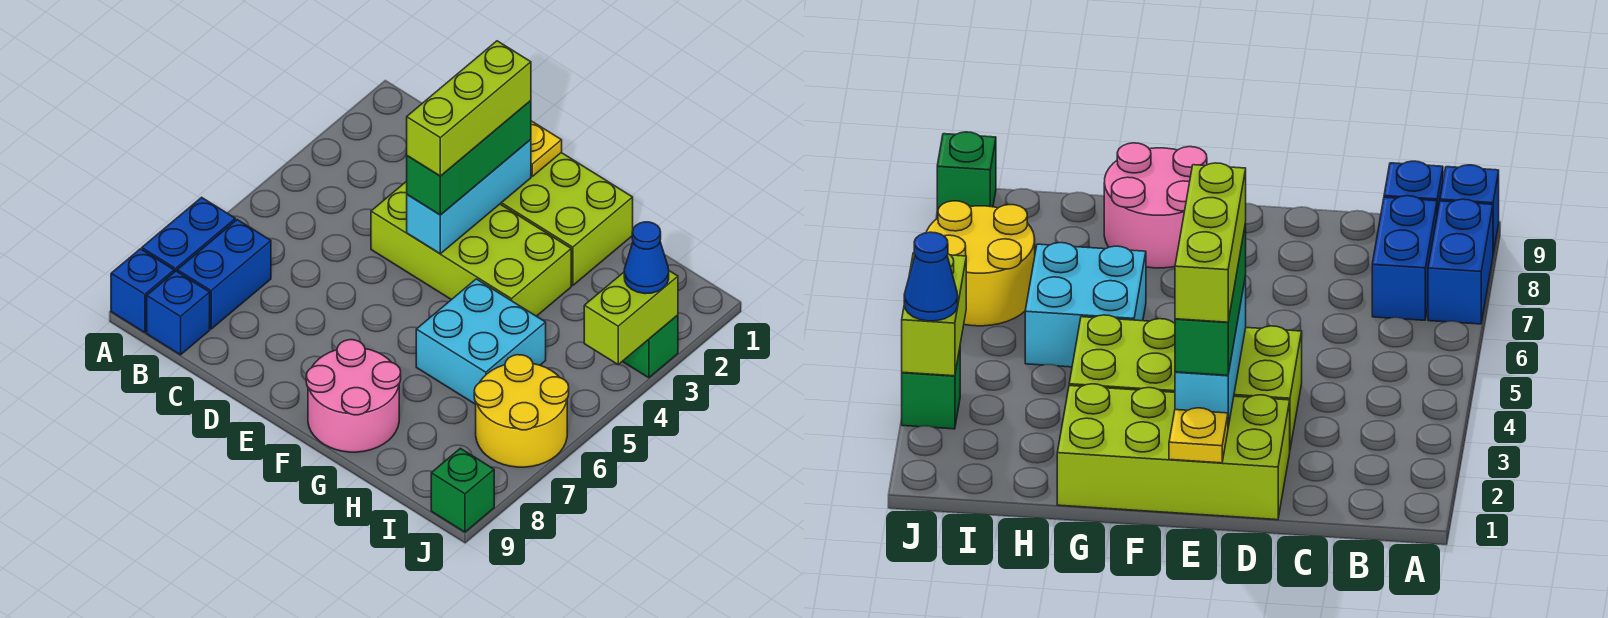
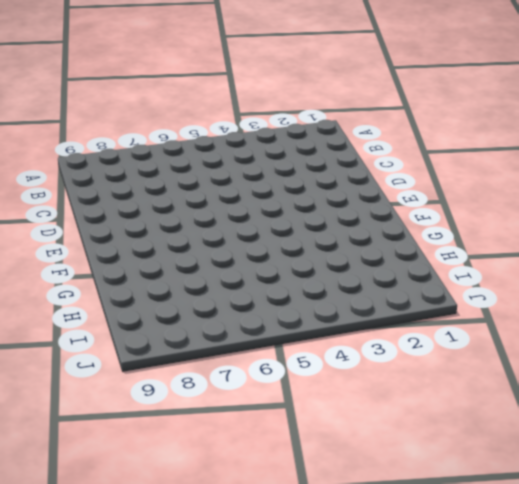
none -> blue brick A7:A8 level 1
none -> blue brick A9 level 1
none -> blue brick B7:B8 level 1

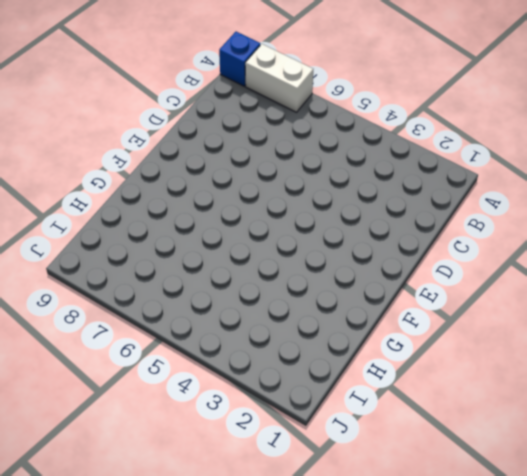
white brick A7:A8 level 1 -> blue brick A7:A8 level 1
none -> blue brick B7:B8 level 1
none -> blue brick B9 level 1
none -> lime brick D1:G2 level 1

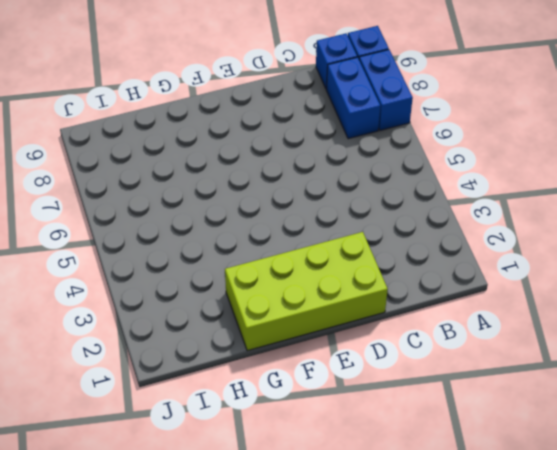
none -> lime brick D3:G4 level 1
none -> pink round brick F8:G9 level 1
none -> cyan brick G5:H6 level 1

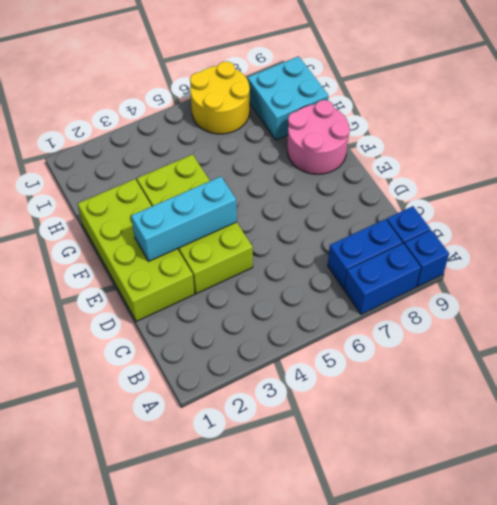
cyan brick H8:I9 level 1 -> cyan brick G5:H6 level 1
none -> green brick J3 level 1
none -> green brick J9 level 1
none -> yellow plate E1 level 2

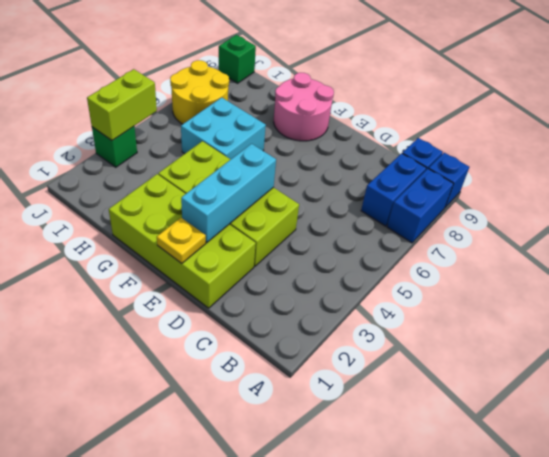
none -> green brick E2:E4 level 3
none -> blue cone J3 level 3
none -> lime brick E2:E4 level 4

